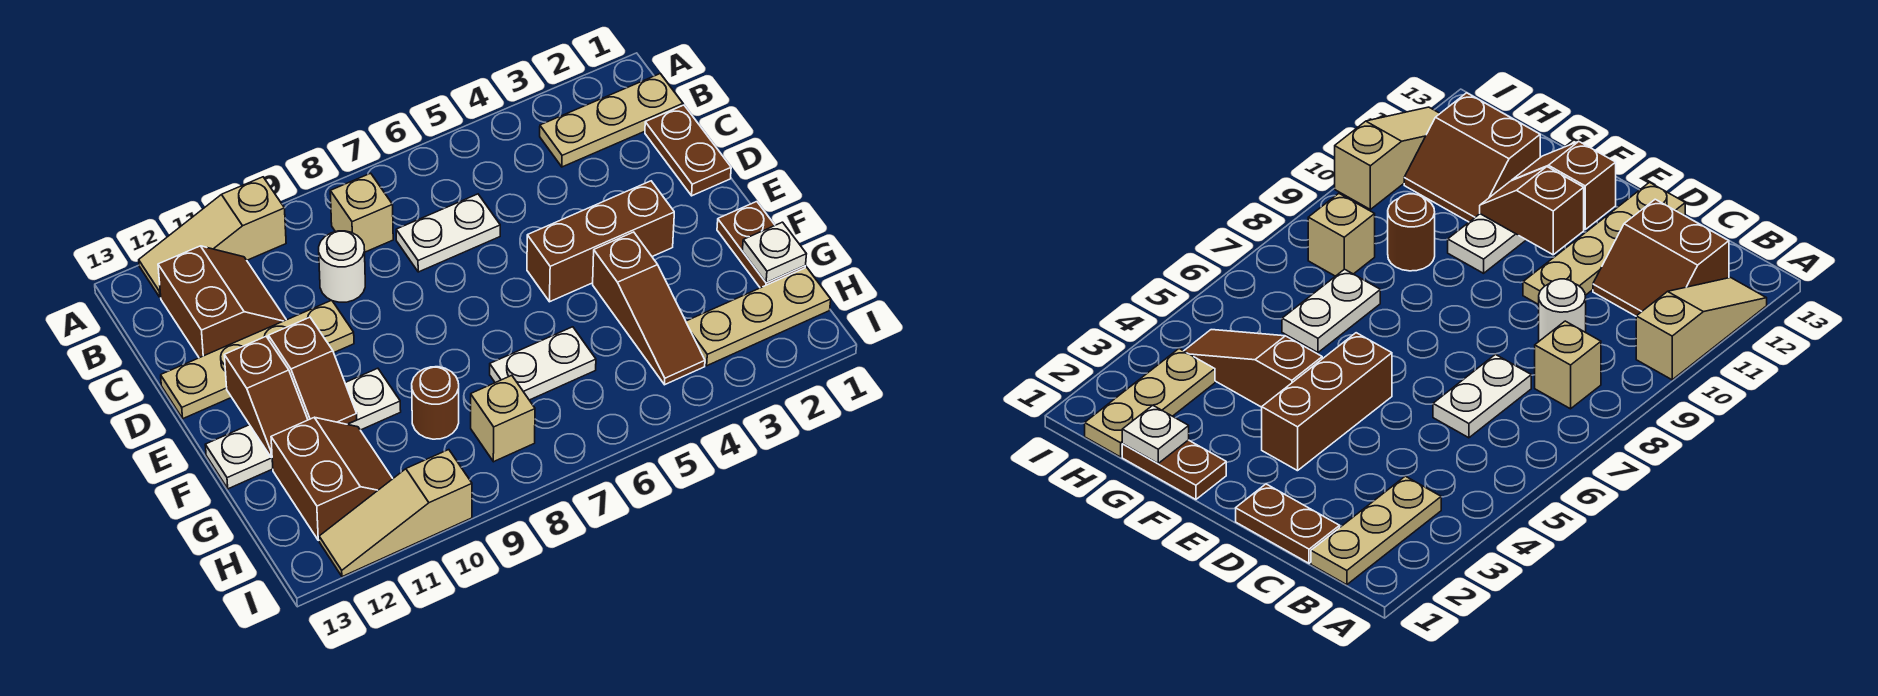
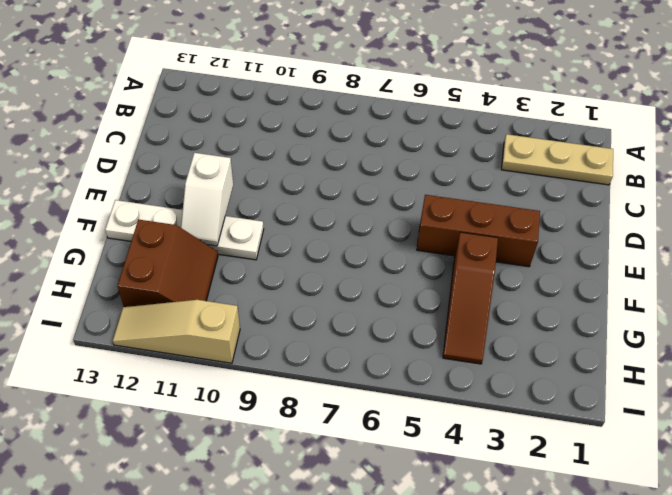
white slope E11:F11 level 2 top E -> brown slope E11:F11 level 2 top E
none -> tan slope A10:A12 level 1 top 10
none -> tan brick B8 level 1
none -> brown slope B11:C12 level 1 top 12

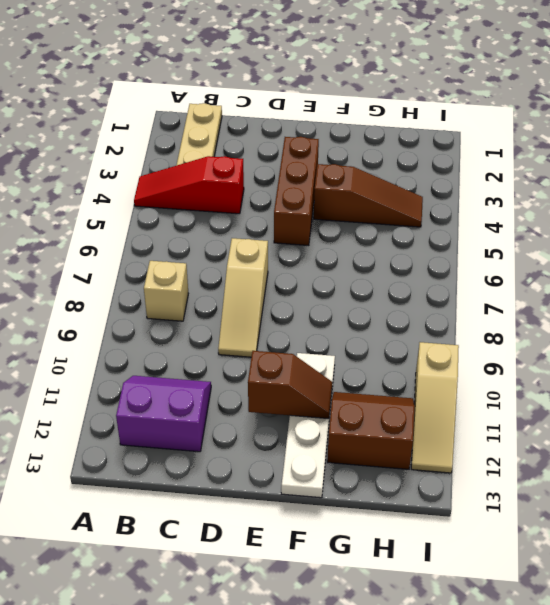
red slope A4:C4 level 1 top C -> none
purple slope B11:C12 level 1 top 12 -> brown slope B11:C12 level 1 top 12
tan slope D7:D9 level 1 top 7 -> tan slope A10:A12 level 1 top 10
none -> brown plate C1:D1 level 1
none -> white plate C6:C7 level 1
none -> white round brick C9 level 1

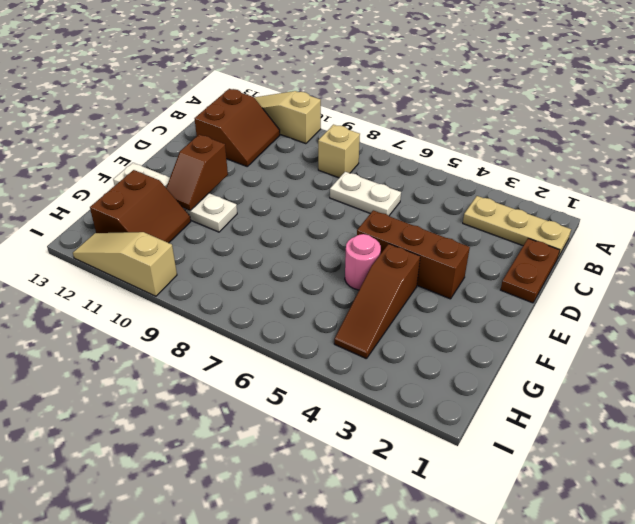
pink round brick F5 level 1 -> none
none -> white round brick C9 level 1
none -> tan plate D10:D13 level 1
none -> brown plate F1:G1 level 1

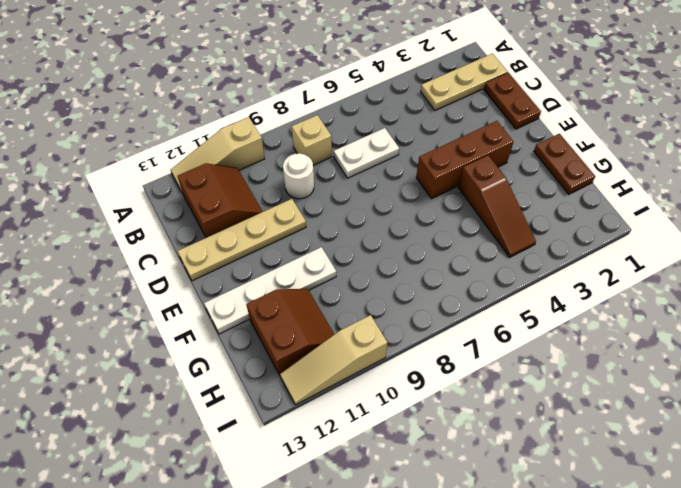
none -> white plate G6:G7 level 1
none -> brown round brick G9 level 1
none -> tan plate H1:H3 level 1

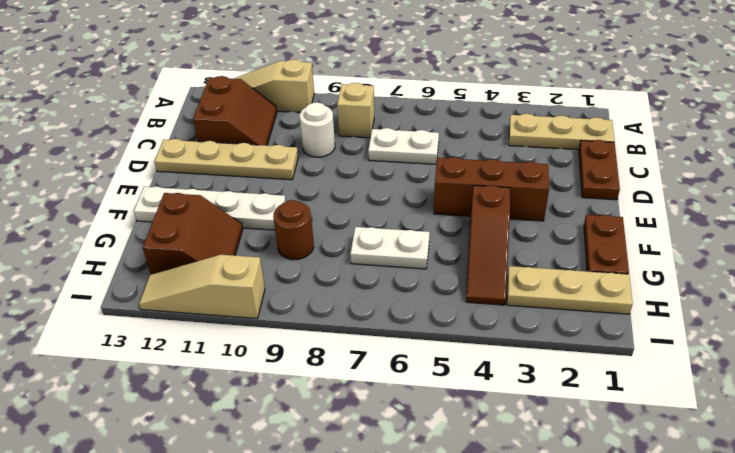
none -> tan brick H8 level 1
none -> brown slope E11:F11 level 2 top E
none -> brown slope E12:F12 level 2 top E

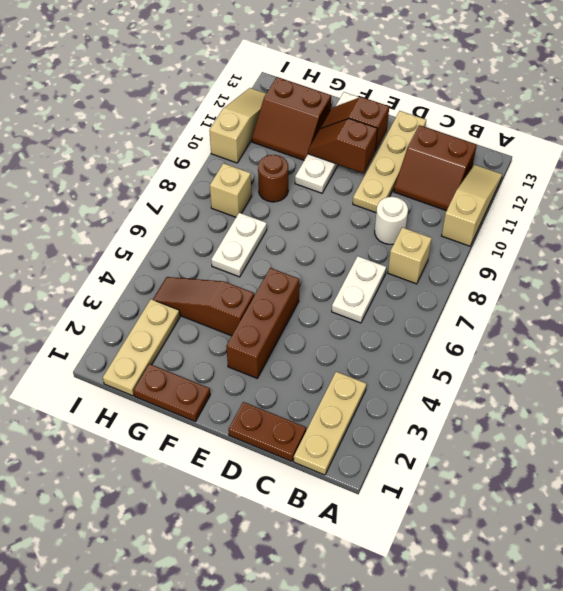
none -> white plate G1 level 2

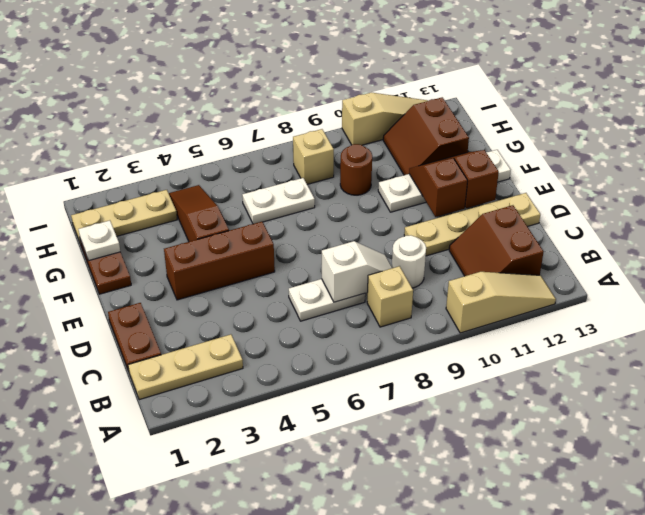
white slope C7:C8 level 2 top 7 -> none

